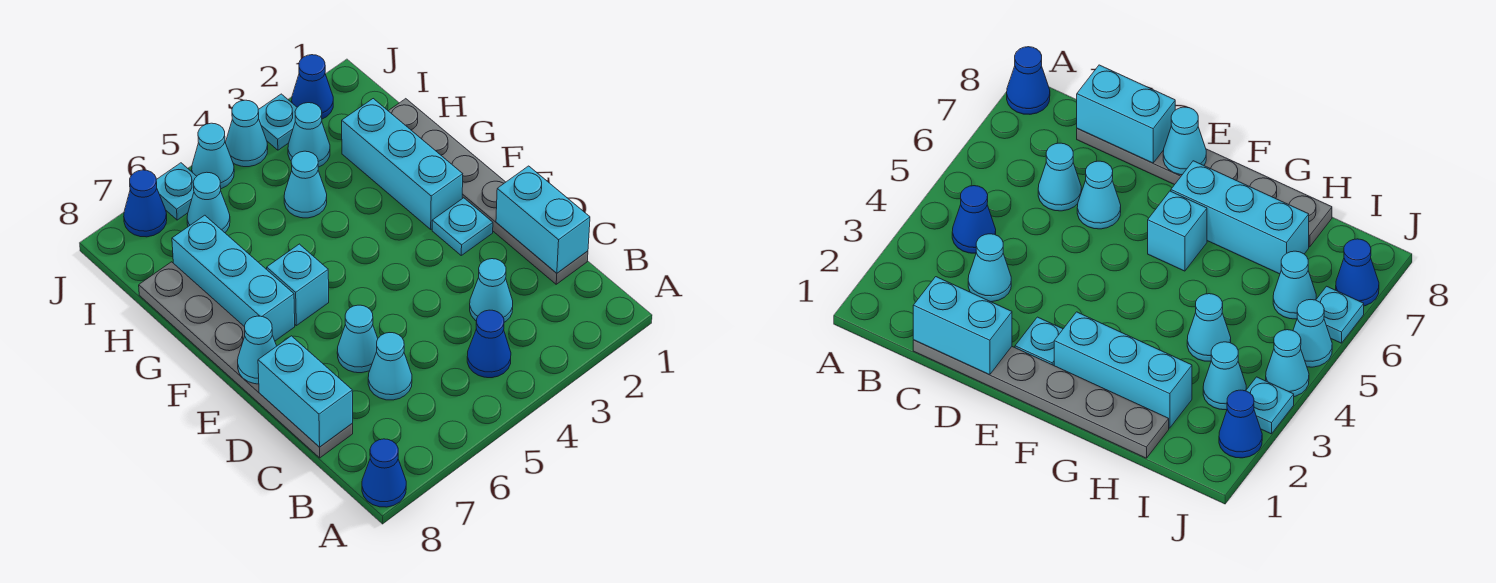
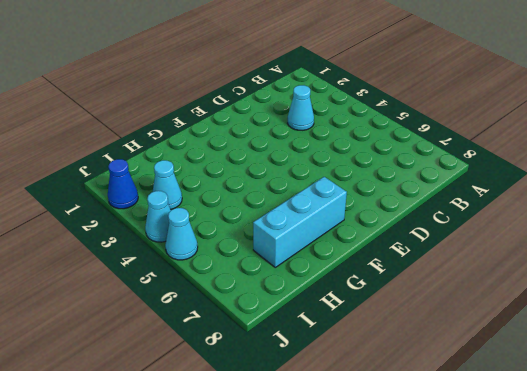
none -> blue cone A8 level 1
none -> blue cone B4 level 1
none -> grey plate C1:H1 level 1

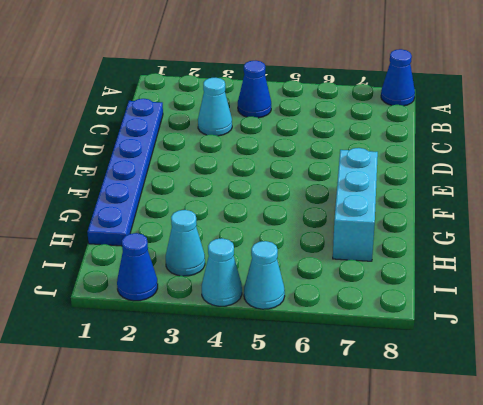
blue plate C1:H1 level 1 -> grey plate C1:H1 level 1
none -> cyan cone C6 level 1
none -> grey plate C8:H8 level 1
none -> cyan cone D6 level 1

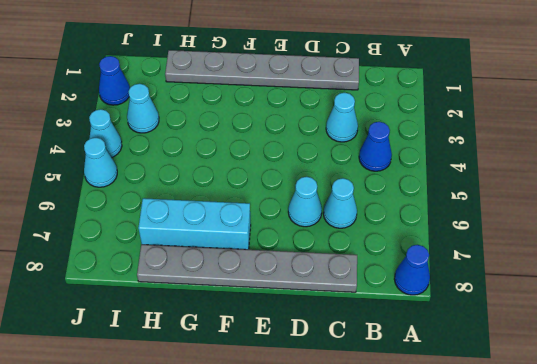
none -> cyan plate E2 level 1
none -> cyan brick F2:H2 level 1
none -> cyan brick F6 level 1

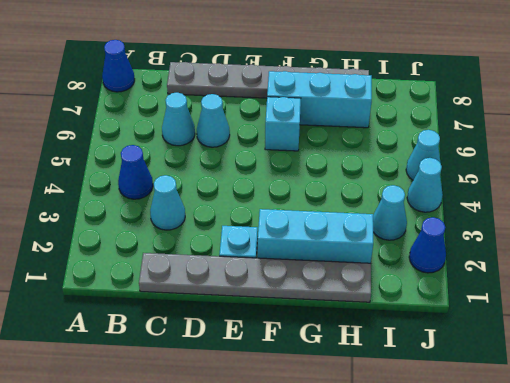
none -> cyan cone H4 level 1
none -> cyan cone I6 level 1
none -> cyan plate J3 level 1

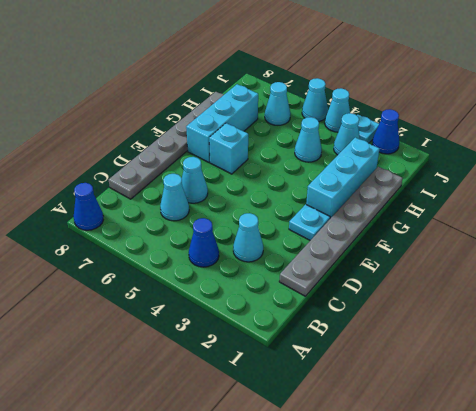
none -> cyan plate J6 level 1
none -> blue cone J7 level 1
none -> cyan brick C1:D1 level 2

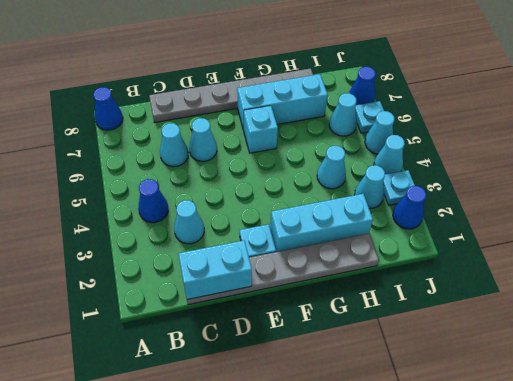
none -> cyan brick C8:D8 level 2
none -> cyan cone E8 level 2

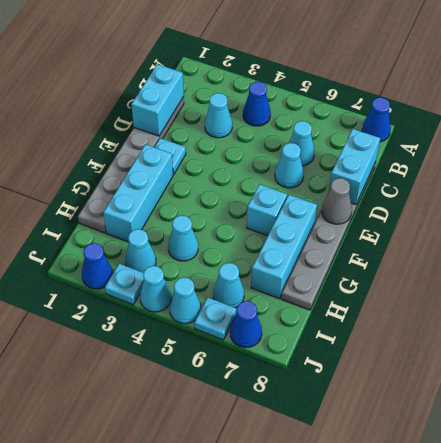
grey cone E8 level 2 -> cyan cone E8 level 2

